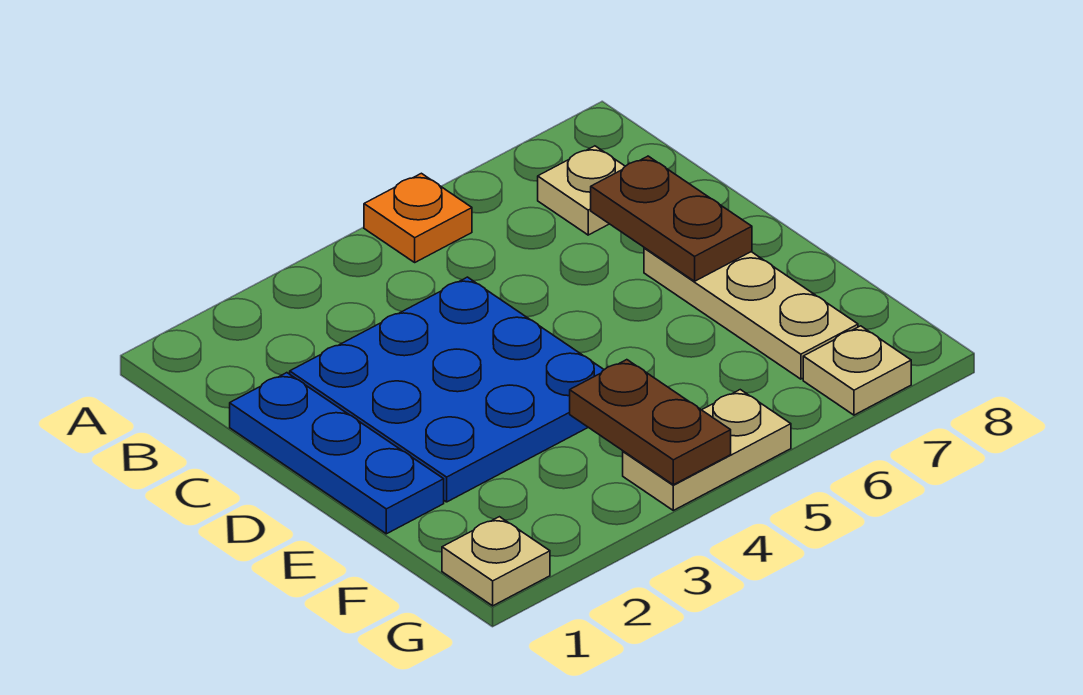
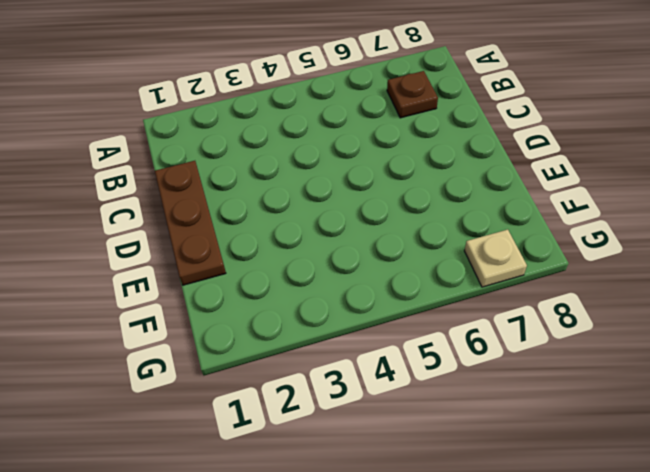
brown plate B7 level 1 -> tan plate B7 level 1
brown plate C1:E1 level 1 -> blue plate C1:E1 level 1
none -> orange plate A5 level 1
none -> blue plate C2:E4 level 1

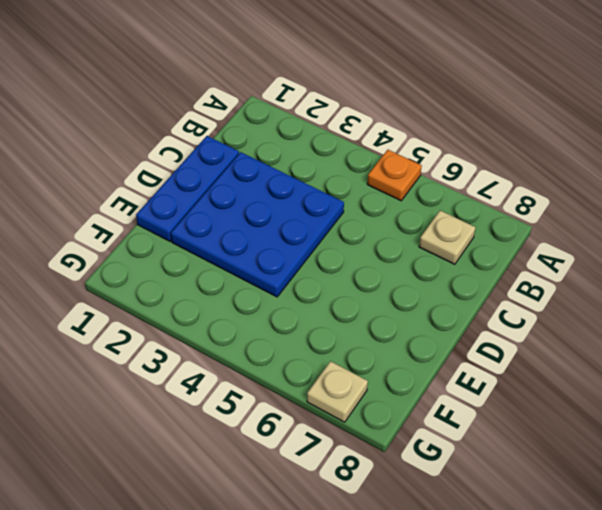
none -> tan plate D7:F7 level 1
none -> tan plate G1 level 1

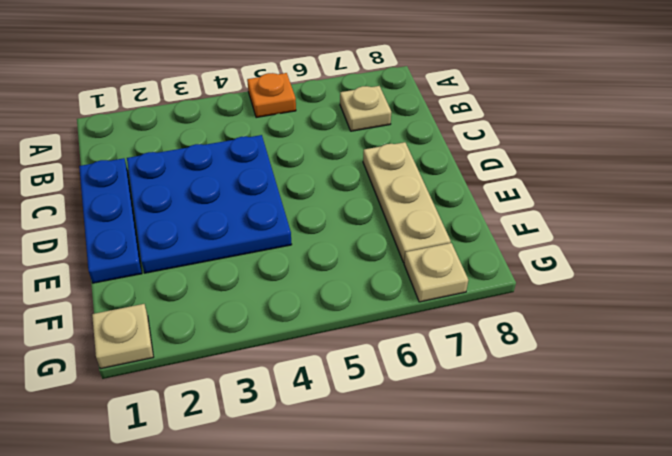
none -> tan plate G4:G5 level 1
none -> brown plate C7:D7 level 2

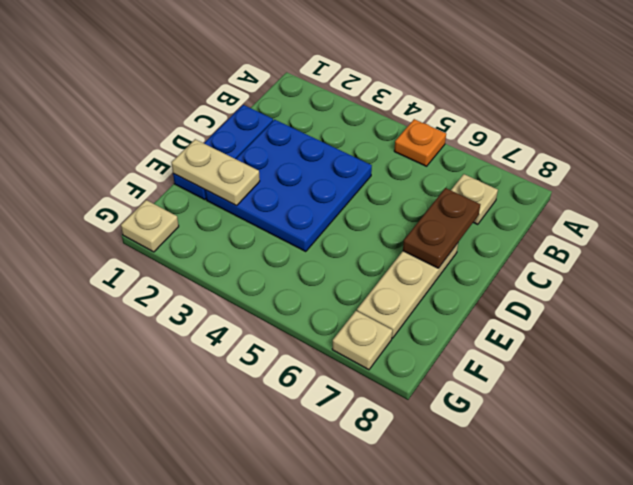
tan plate E1:E2 level 2 -> tan plate G4:G5 level 1
none -> brown plate F4:G4 level 2

